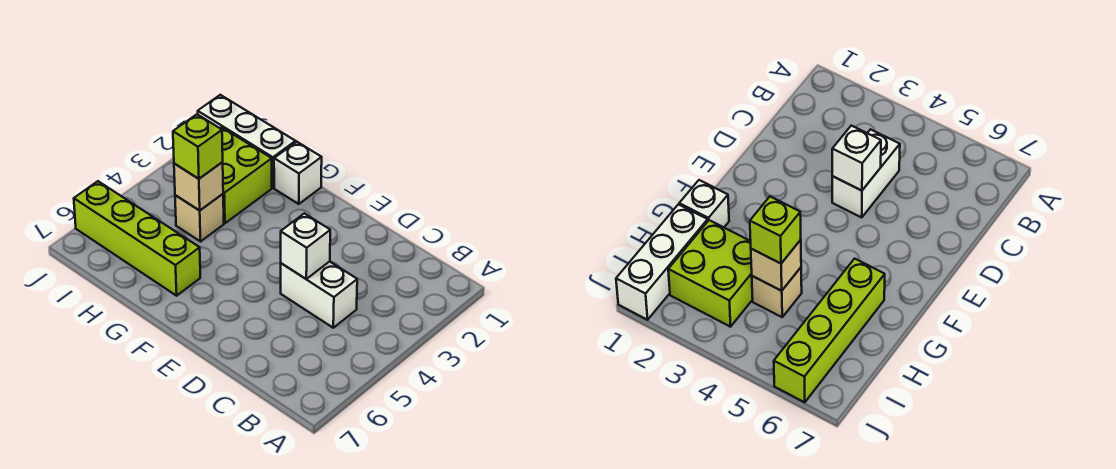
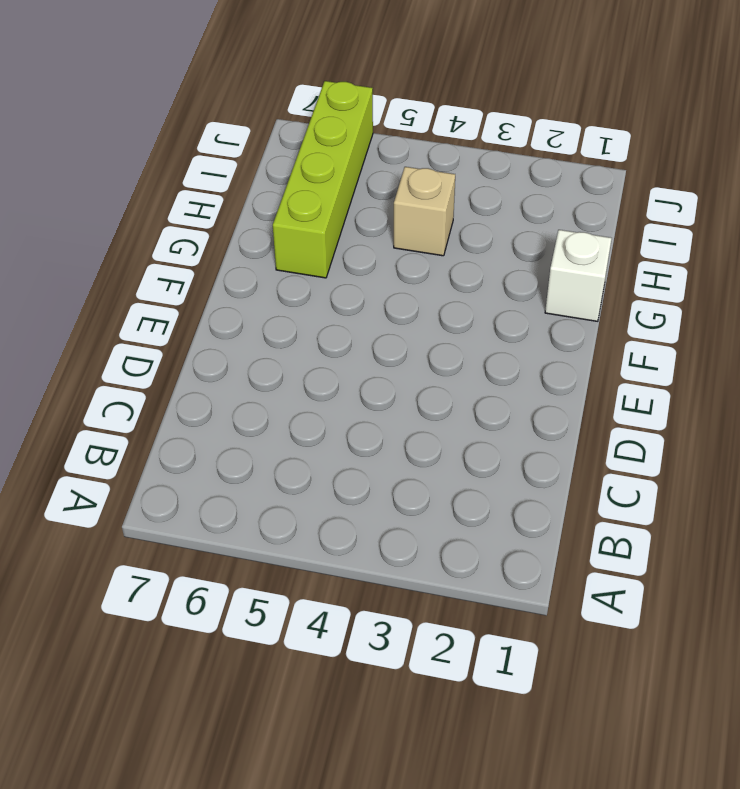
none -> white brick C4:D4 level 1
none -> white brick H1:J1 level 1

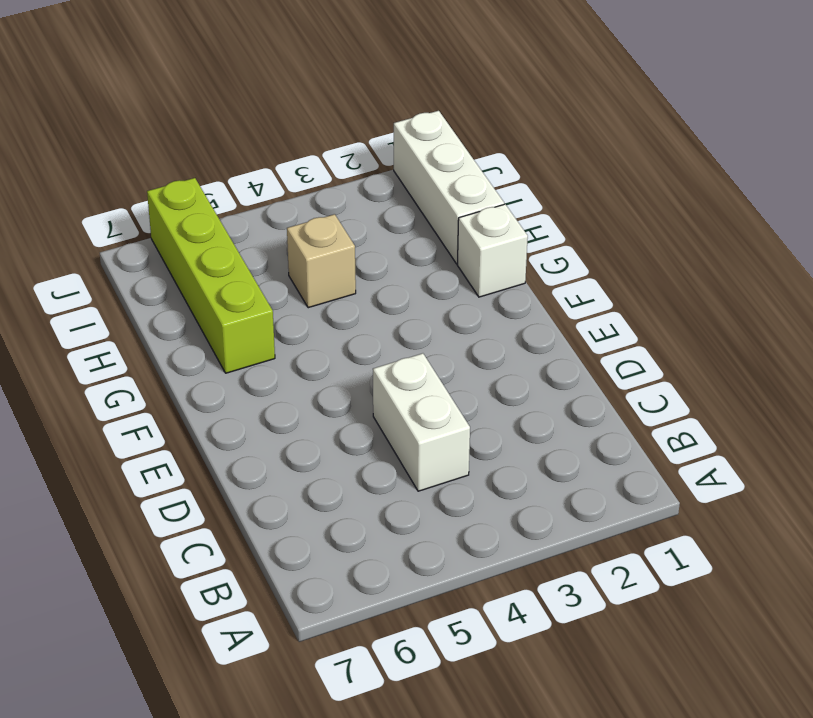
none -> lime brick H2:I3 level 1
none -> white brick D4 level 2

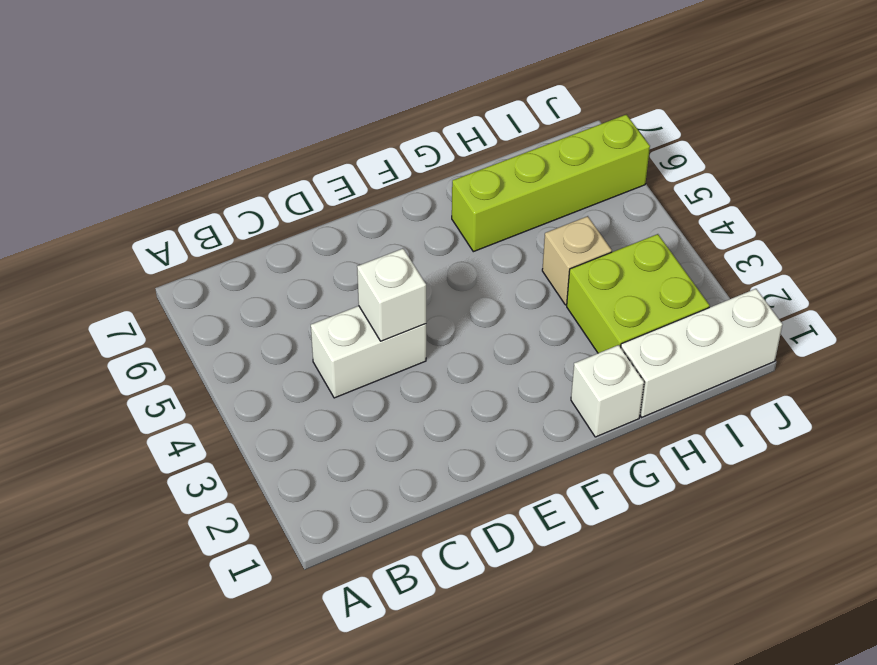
none -> tan brick H4 level 2
none -> lime brick H4 level 3

